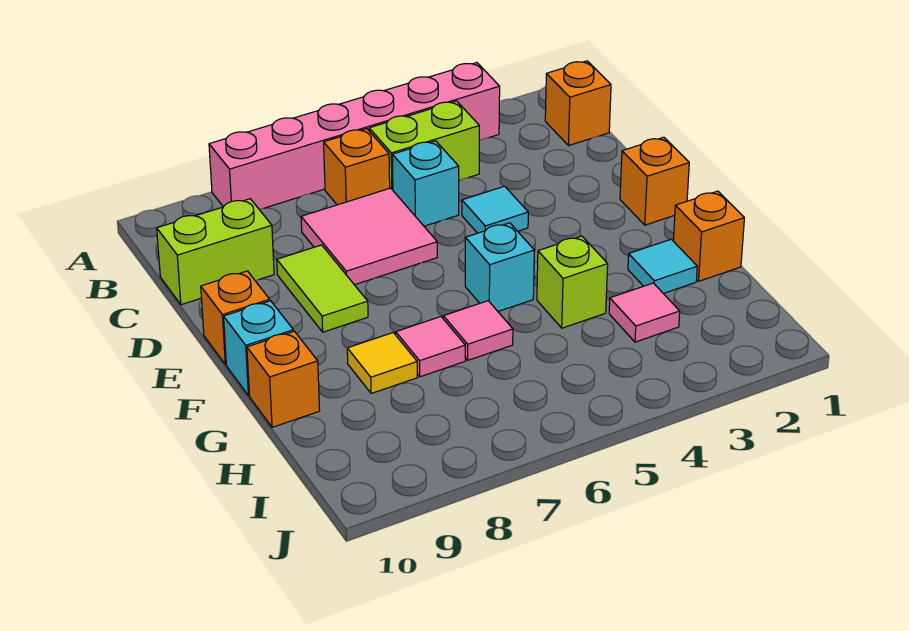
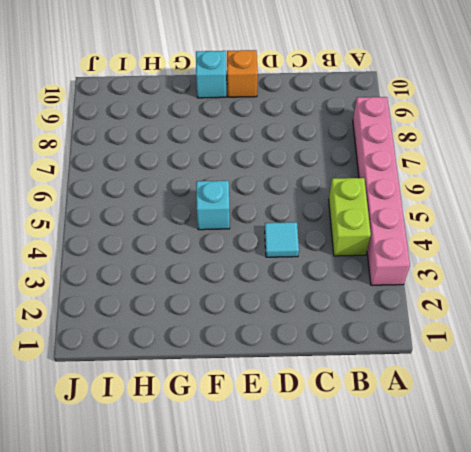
none -> orange brick B1 level 1
none -> orange brick B6 level 1
none -> cyan brick C5 level 1

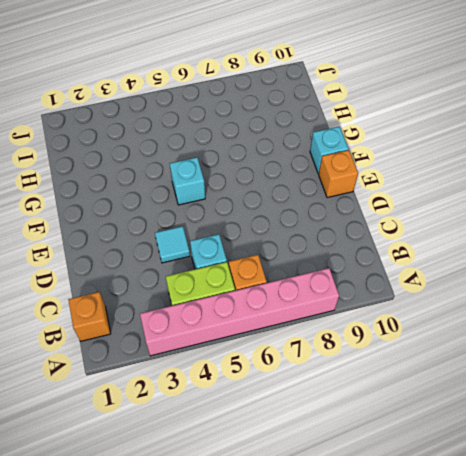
none -> pink tile C6:D7 level 1
none -> lime brick C9:C10 level 1
none -> lime tile D8:E8 level 1

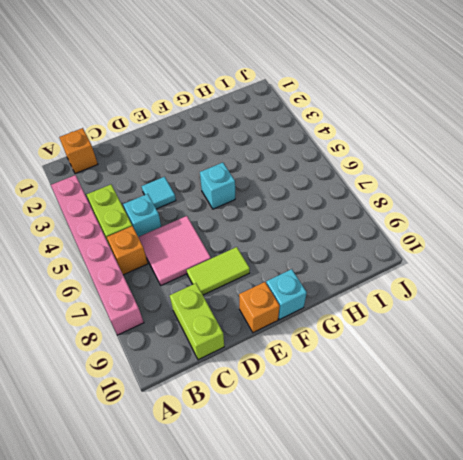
none -> orange brick E1 level 1
none -> orange brick G1 level 1
none -> cyan tile G2 level 1

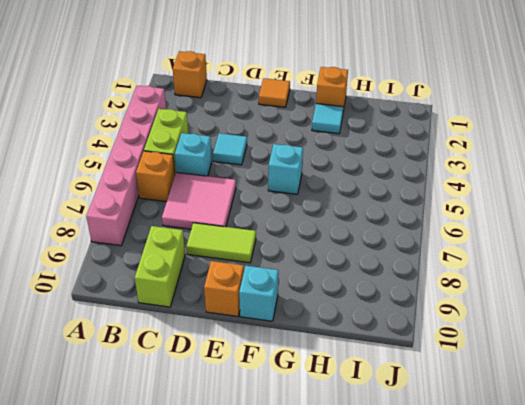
orange tile E1 level 1 -> orange brick E1 level 1
none -> lime brick G4 level 1
none -> pink tile G6 level 1
none -> pink tile G7 level 1

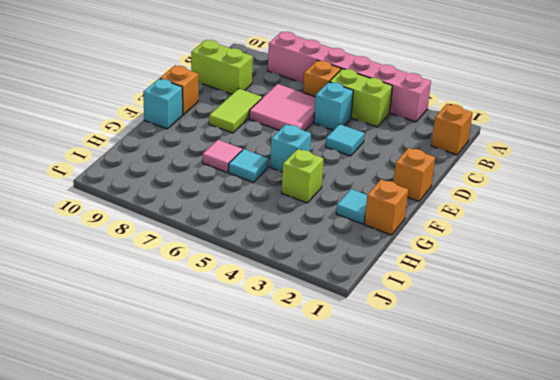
cyan tile G6 level 1 -> pink tile G6 level 1
none -> yellow tile G8 level 1
none -> orange brick G10 level 1
none -> pink tile H3 level 1

